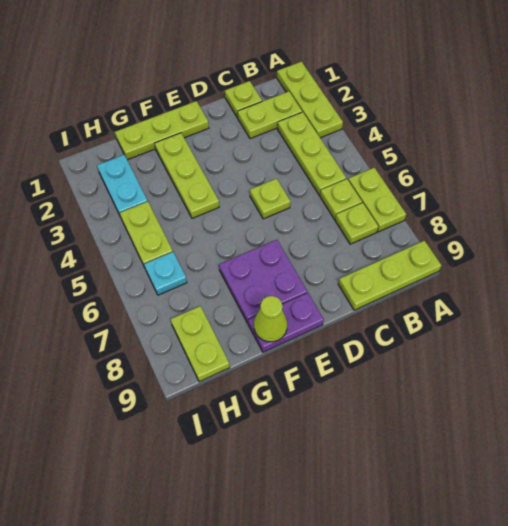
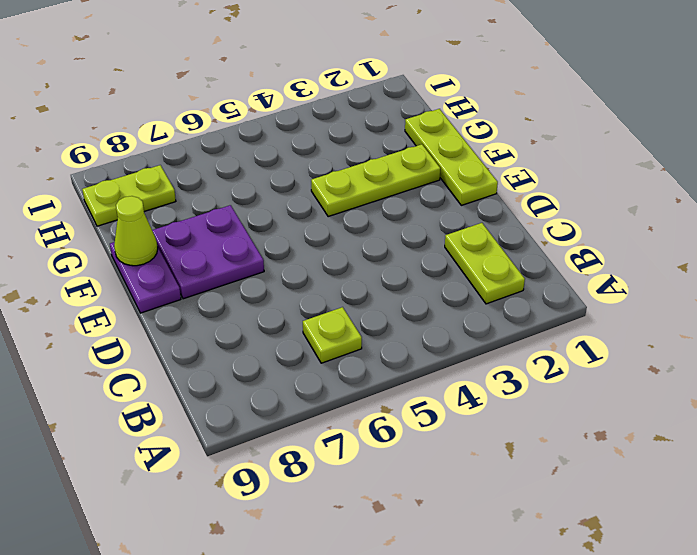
none -> lime plate A1:A3 level 1
none -> lime plate A6:A7 level 1
none -> lime plate A9:C9 level 1

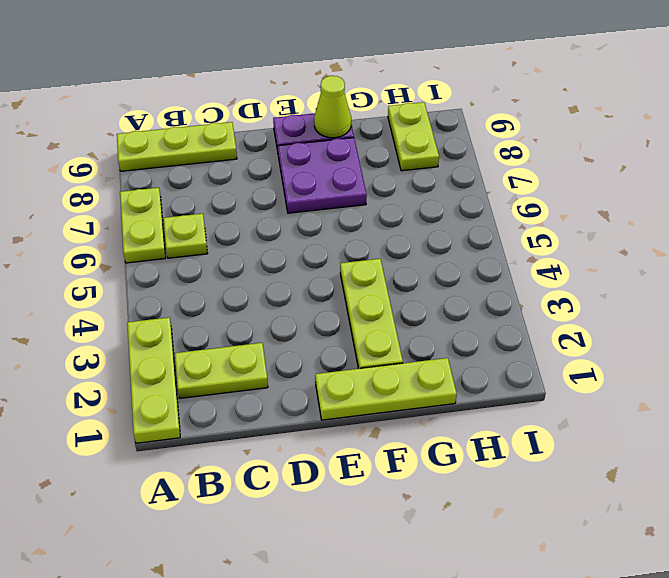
none -> lime plate B3:B5 level 1
none -> lime plate B7 level 1
none -> lime plate C1 level 1

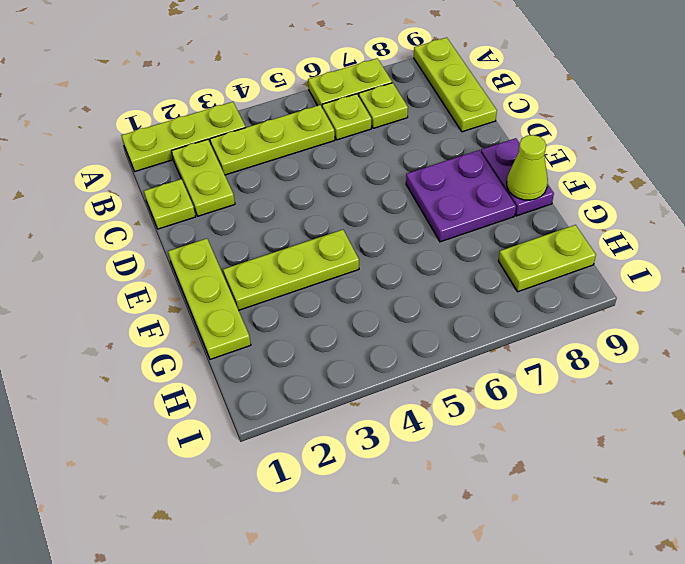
none -> lime plate D5 level 1
none -> cyan plate H2:H3 level 1
none -> lime plate H4:H5 level 1

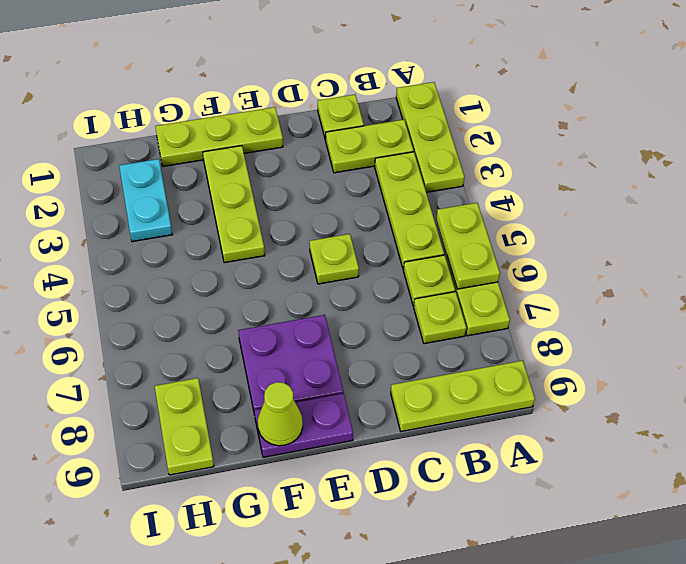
lime plate A5:A6 level 2 -> lime plate H4:H5 level 1
none -> cyan plate H6 level 1

